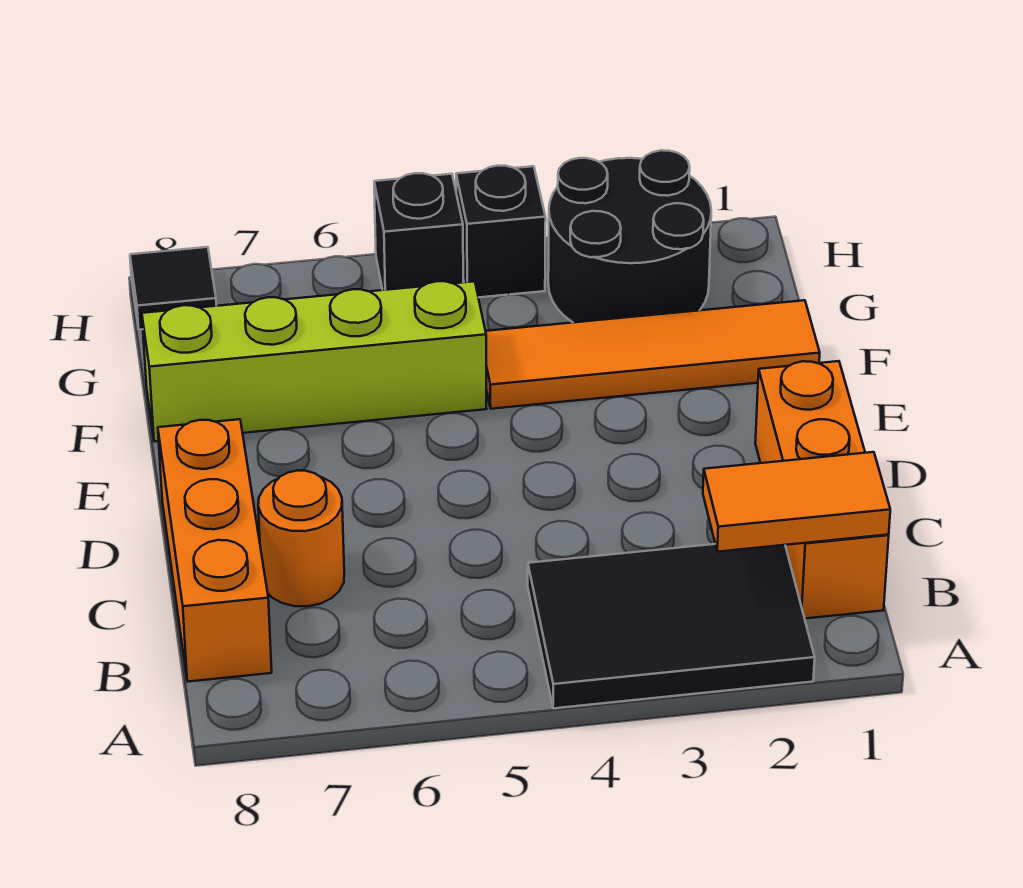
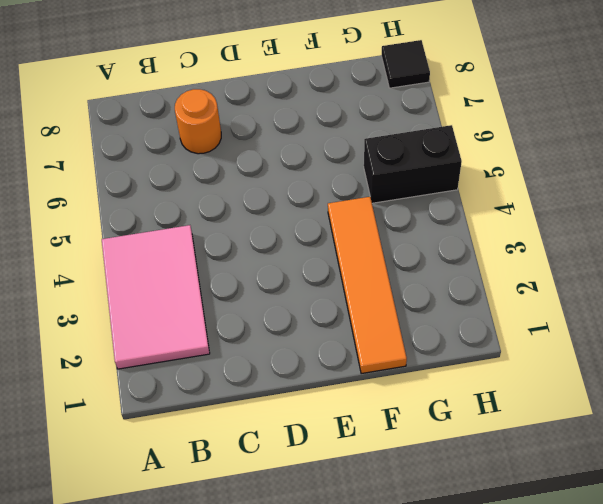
pink tile A2:B4 level 1 -> black tile A2:B4 level 1
black brick G5:H5 level 1 -> black brick H5 level 1
none -> orange brick B1:D1 level 1
none -> orange brick B8:D8 level 1

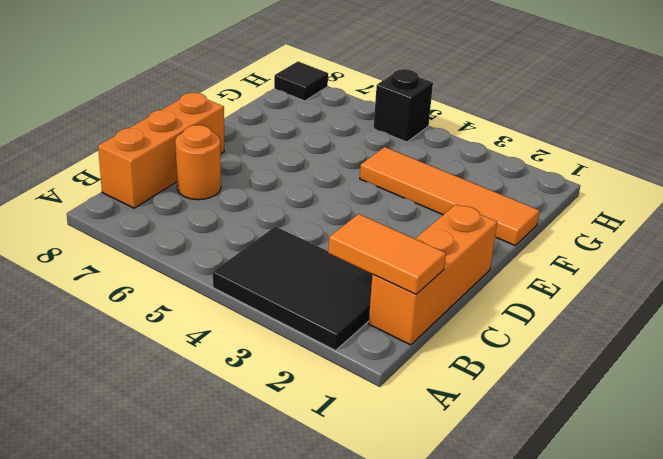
none -> lime brick F5:F8 level 1
none -> black round brick G2:H3 level 1

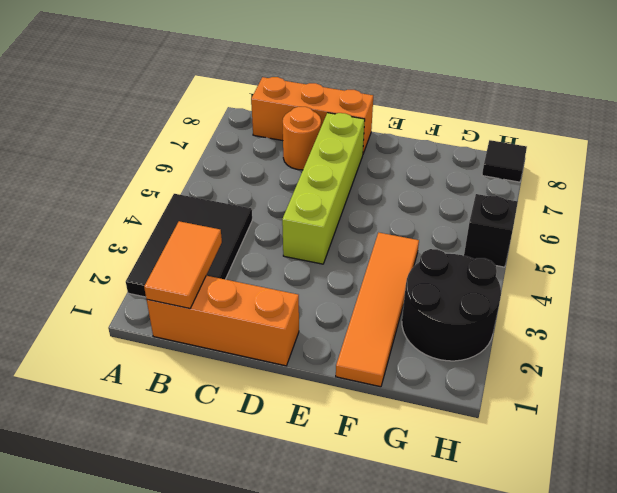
lime brick D4:D7 level 1 -> lime brick F5:F8 level 1
none -> black brick H4 level 1

